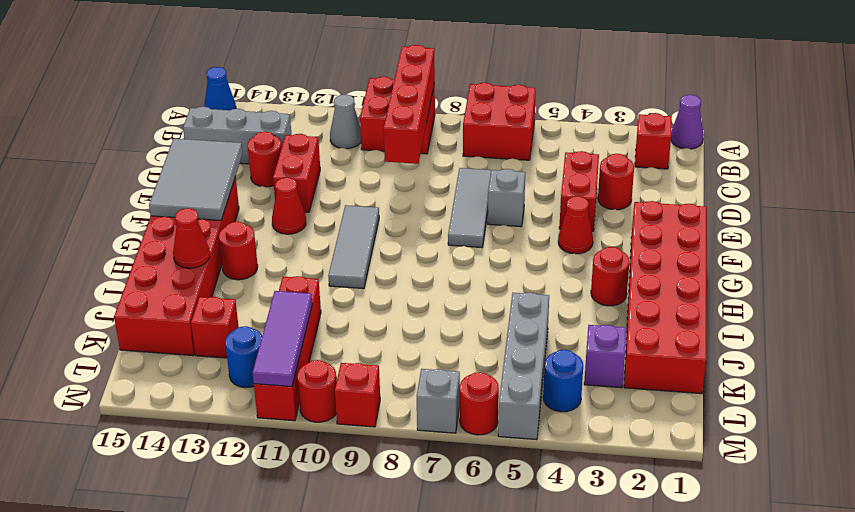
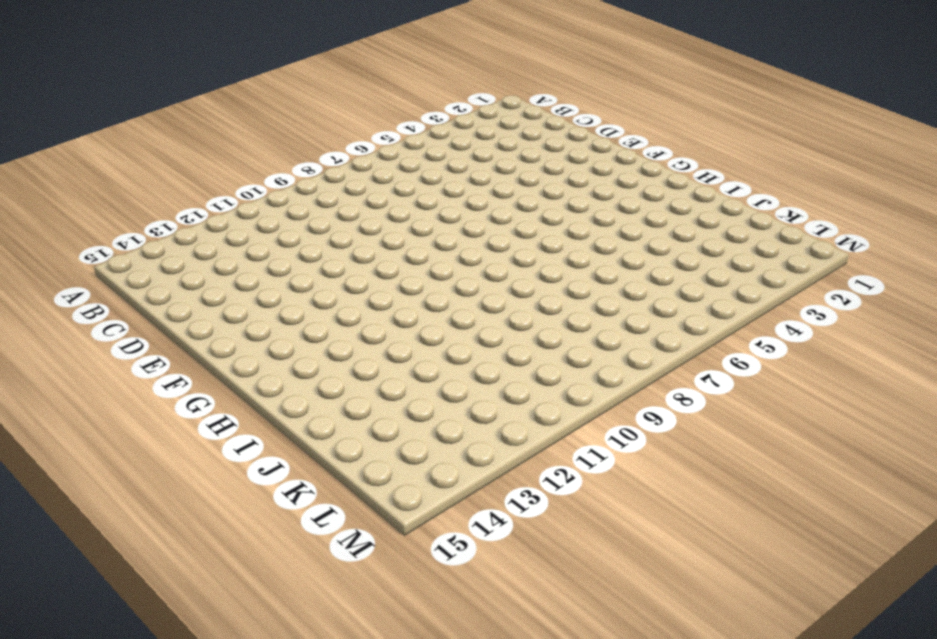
none -> purple cone A1 level 1
none -> red brick A6:B7 level 1
none -> red brick A9:B10 level 1
none -> blue cone A15 level 1

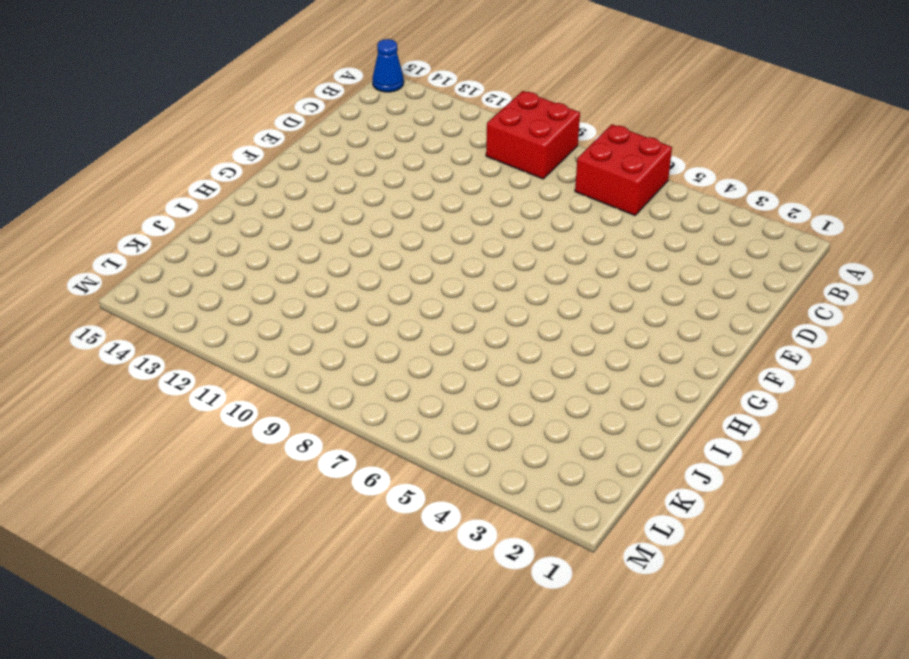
none -> purple cone A1 level 1
none -> red brick B2 level 1
none -> grey cone B11 level 1
none -> grey brick C13:C15 level 1

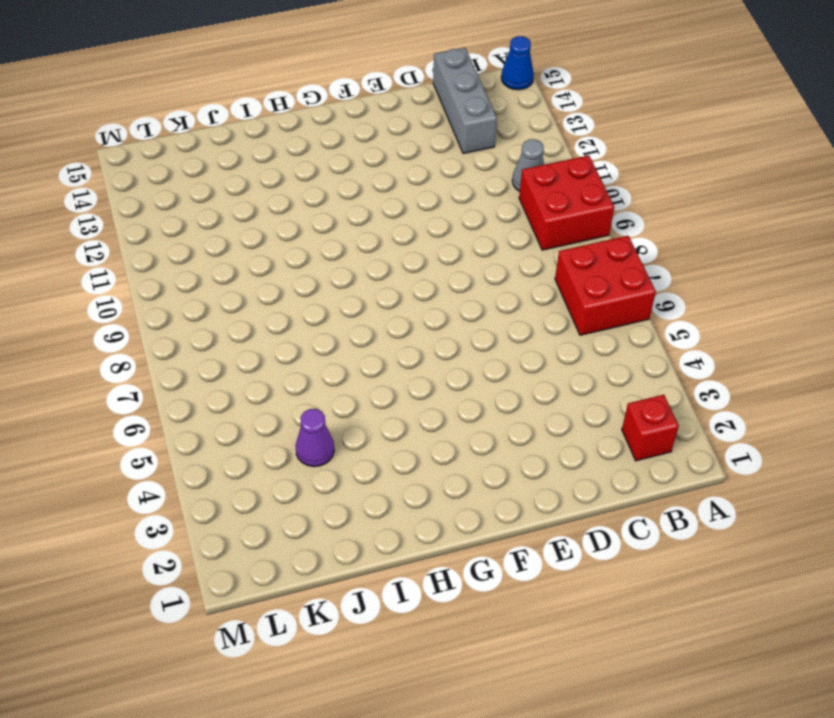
purple cone J4 level 1 -> purple cone A1 level 1
none -> red round brick D3 level 1
none -> red brick D4:E4 level 1
none -> grey tile D7:F7 level 1
none -> red brick D12:E12 level 1

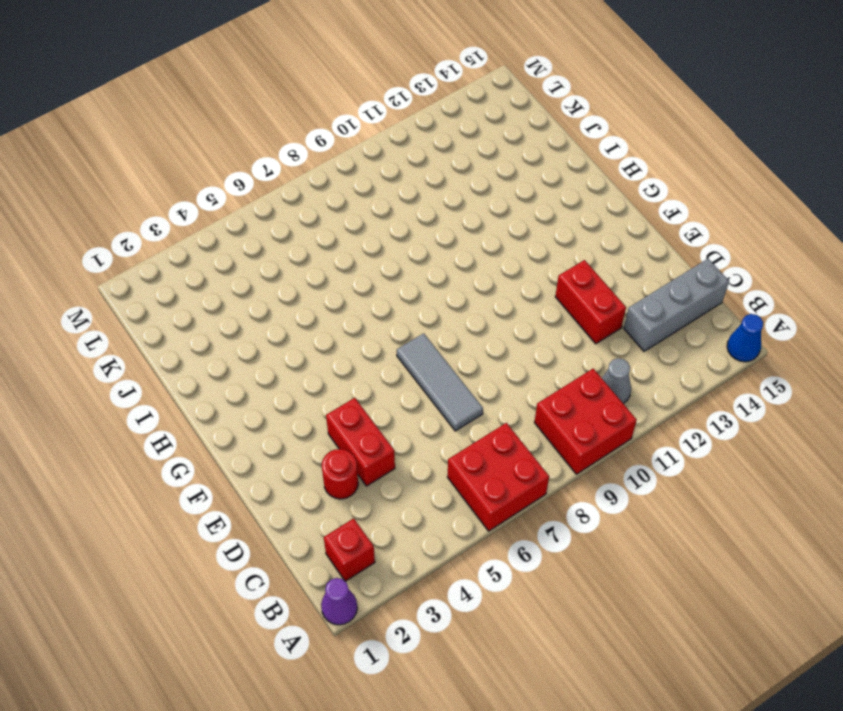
none -> red round brick D13 level 1
none -> grey brick E6 level 1
none -> red brick F1:K2 level 1
none -> red cone F4 level 1

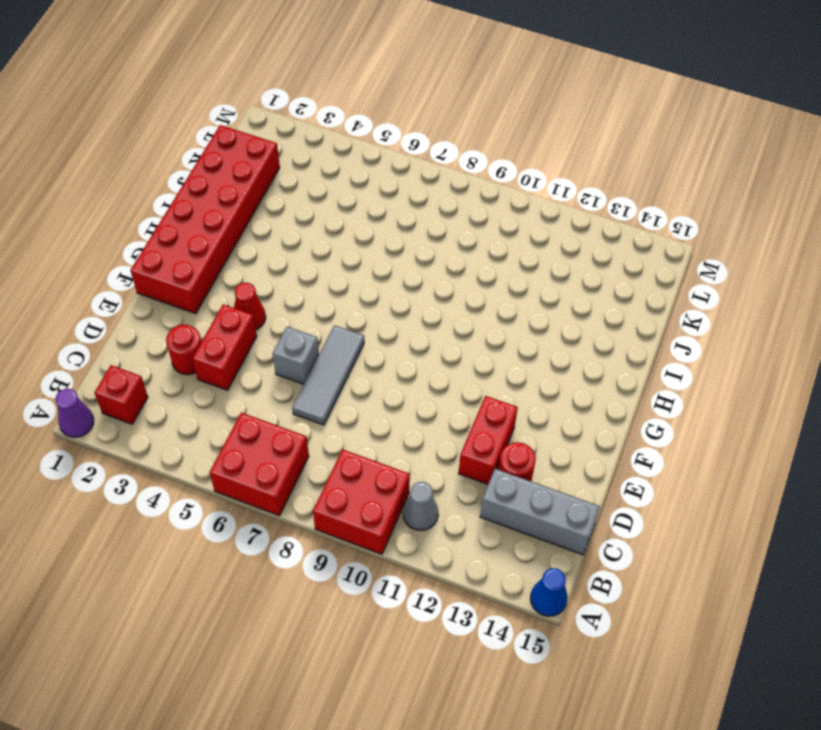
none -> grey tile F10:H10 level 1
none -> red cone F12 level 1
none -> red brick F14:K15 level 1
none -> red round brick H3 level 1

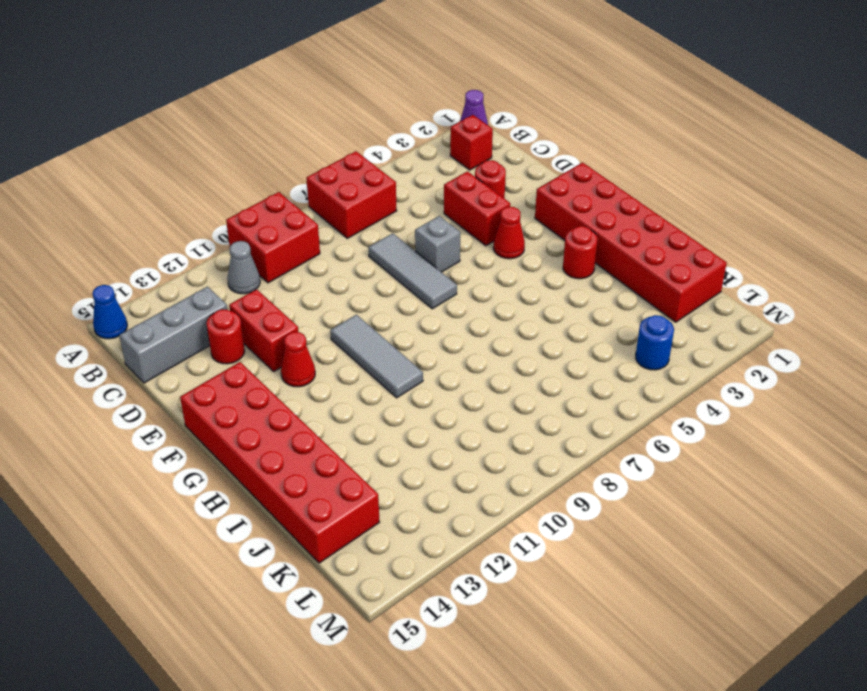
none -> red round brick H13 level 1
none -> grey brick J5:M5 level 1
none -> red brick J11:M11 level 1
none -> purple brick K3 level 1

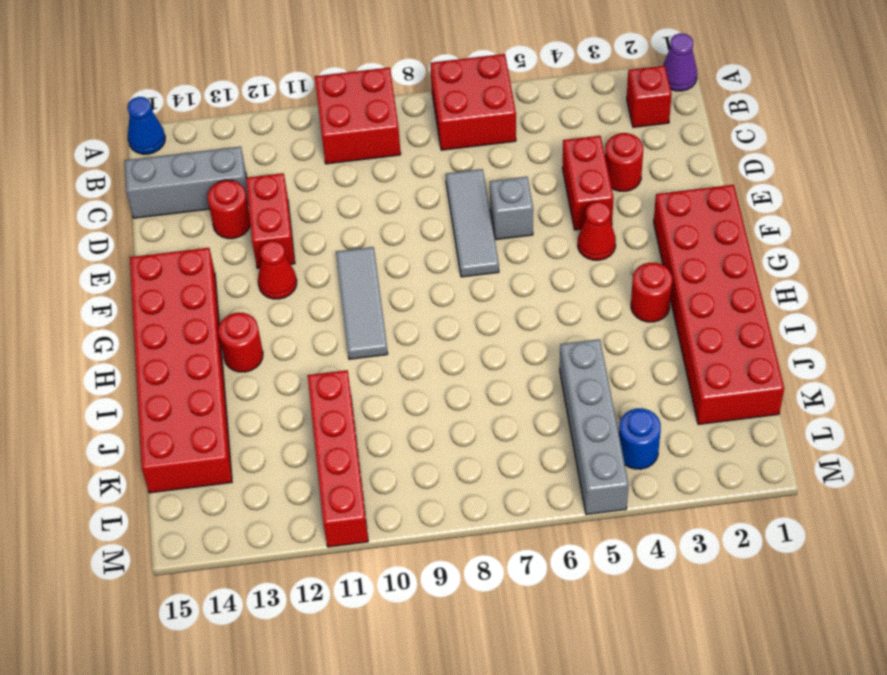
none -> grey cone B11 level 1
none -> purple brick K3 level 1
none -> red brick K13 level 1
none -> blue round brick L12 level 1

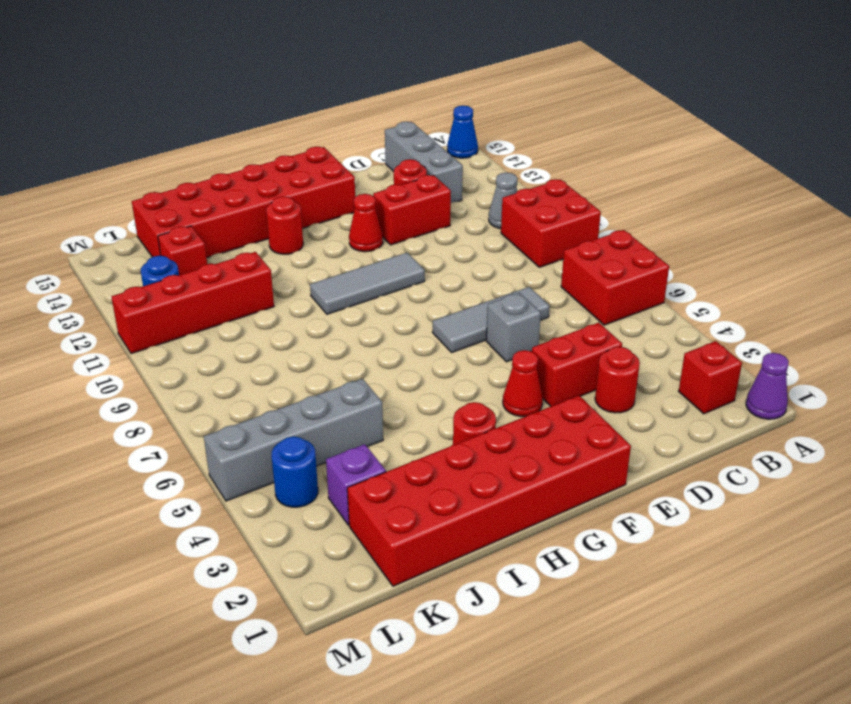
none -> red round brick M6 level 1
none -> grey brick M7 level 1
none -> red brick M9 level 1
none -> red round brick M10 level 1

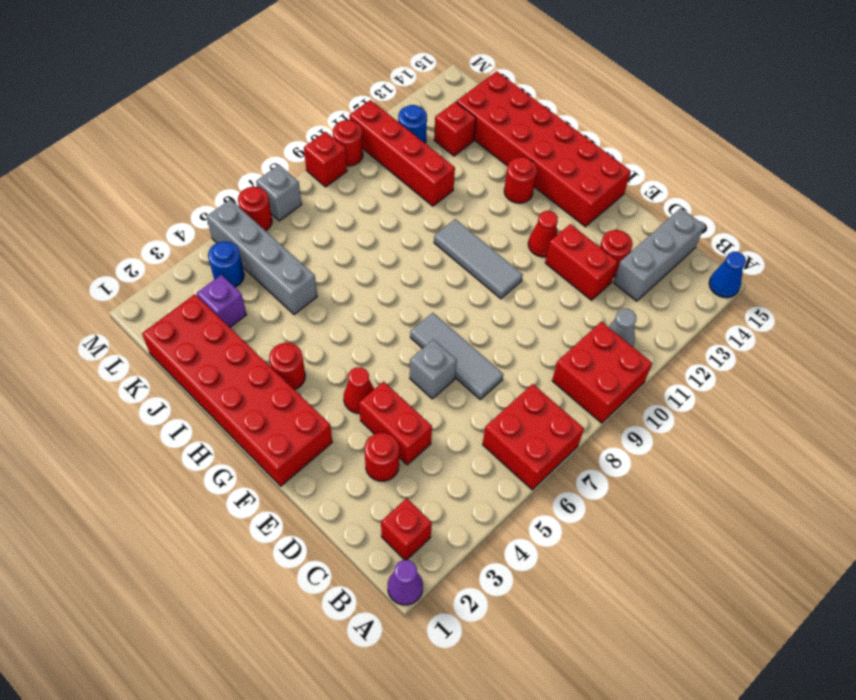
none -> red brick A9:D9 level 2
none -> grey tile E14:G15 level 2
none -> red cone I14 level 2
none -> purple tile K11:M11 level 2

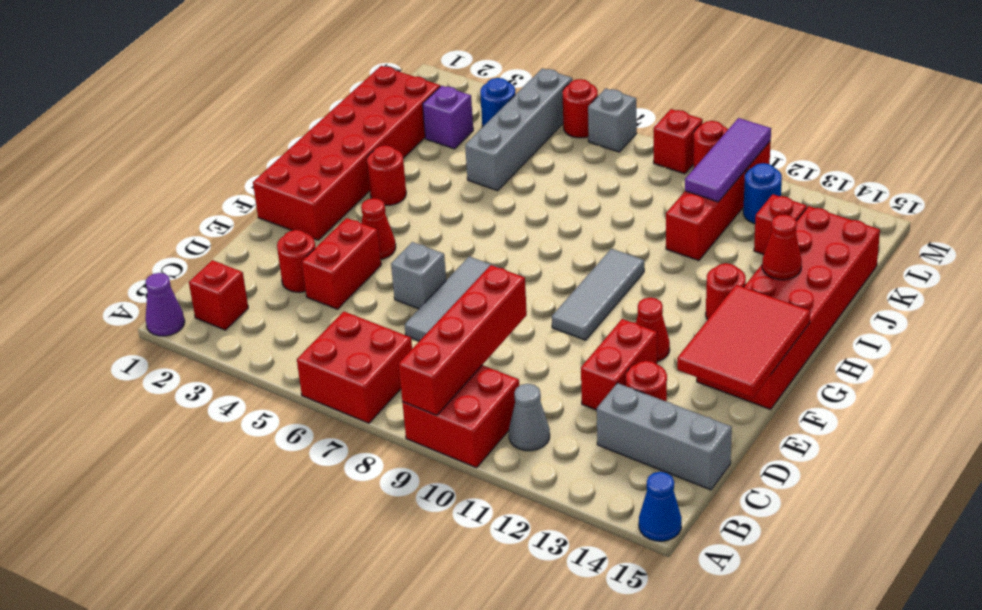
red tile E14:G15 level 2 -> grey tile E14:G15 level 2

